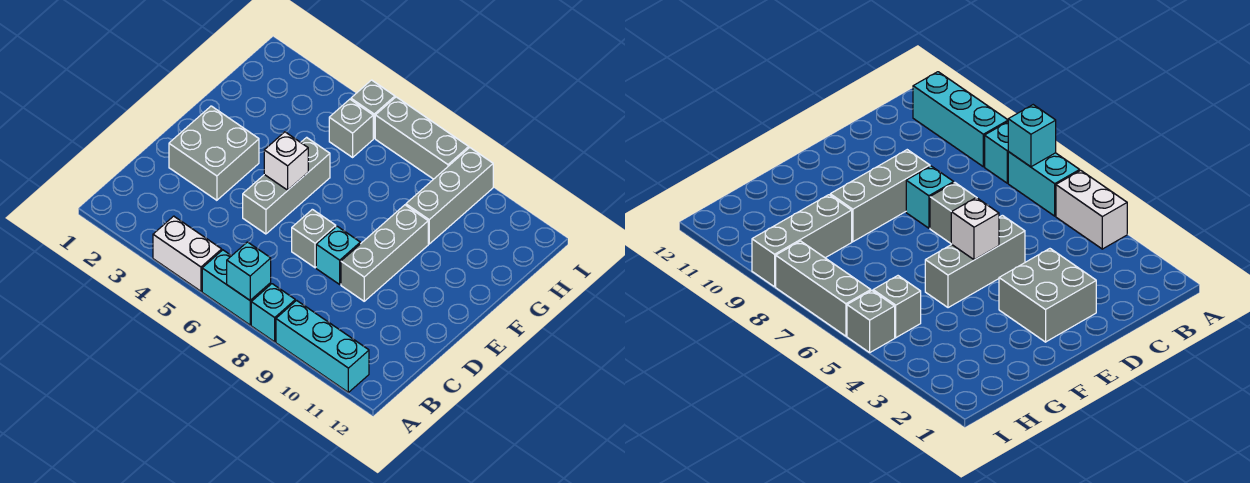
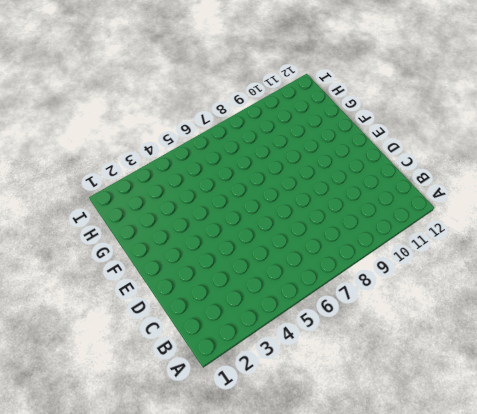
none -> white brick A4:A5 level 1
none -> cyan brick A6:A7 level 1
none -> cyan brick A8 level 1

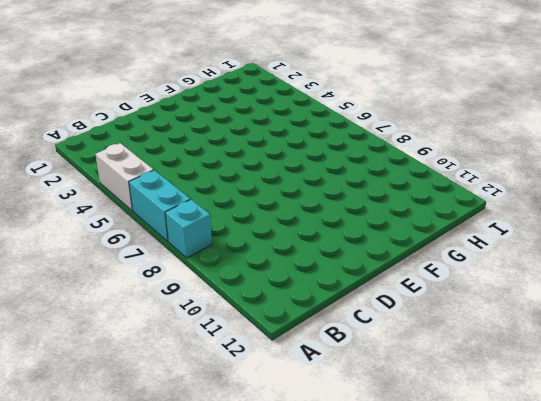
none -> cyan brick A9:A11 level 1
none -> grey brick D2:E3 level 1
none -> grey brick D5:F5 level 1

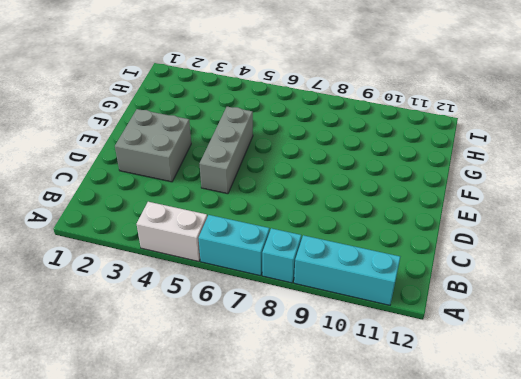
none -> grey brick D7 level 1
none -> cyan brick D8 level 1
none -> grey brick D9:F9 level 1

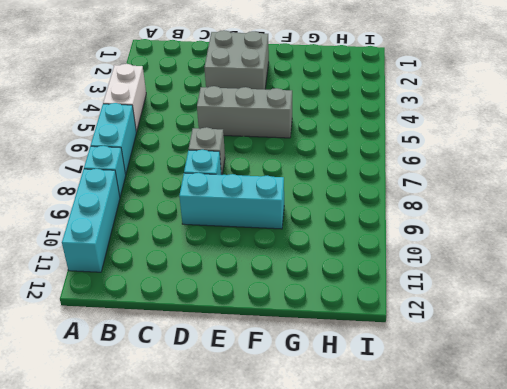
cyan brick D9:F9 level 1 -> grey brick D9:F9 level 1
none -> grey brick G9:I9 level 1
none -> grey brick H5 level 1
none -> grey brick I5 level 1

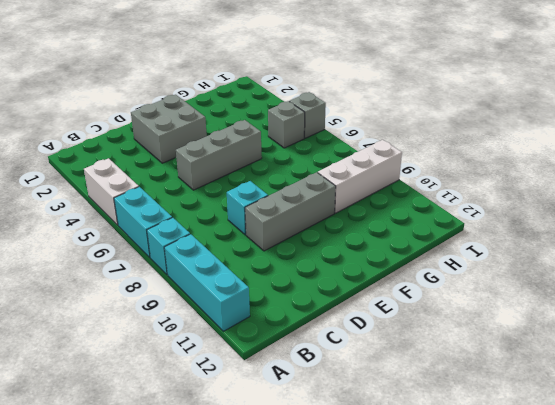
white brick G9:I9 level 1 -> grey brick G9:I9 level 1
none -> grey brick D7 level 1
none -> grey brick I6:I8 level 1
none -> cyan brick A7 level 2

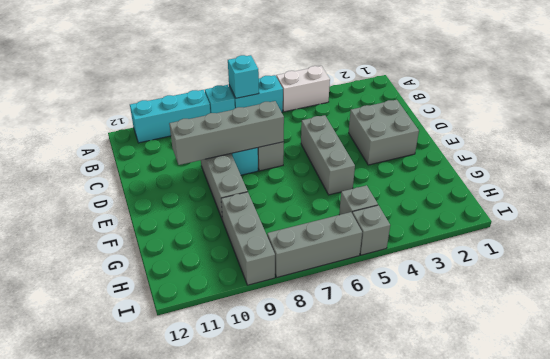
grey brick D7:D10 level 2 -> none
none -> white brick E5 level 2

